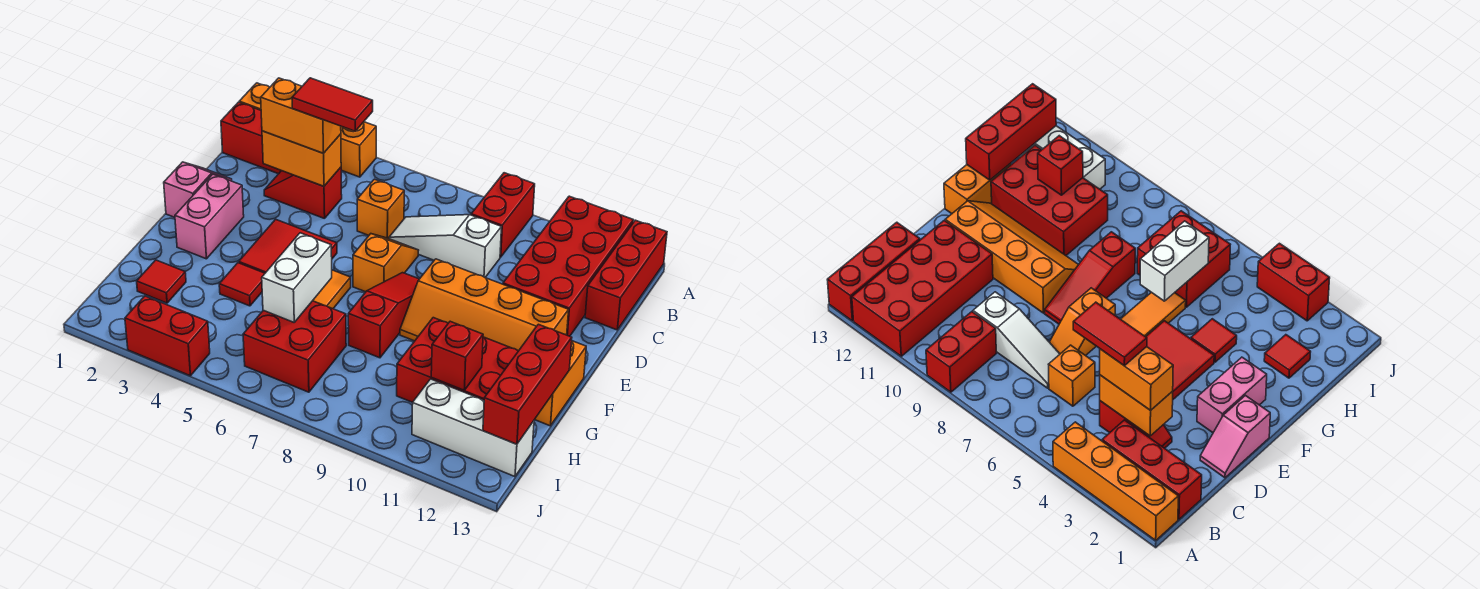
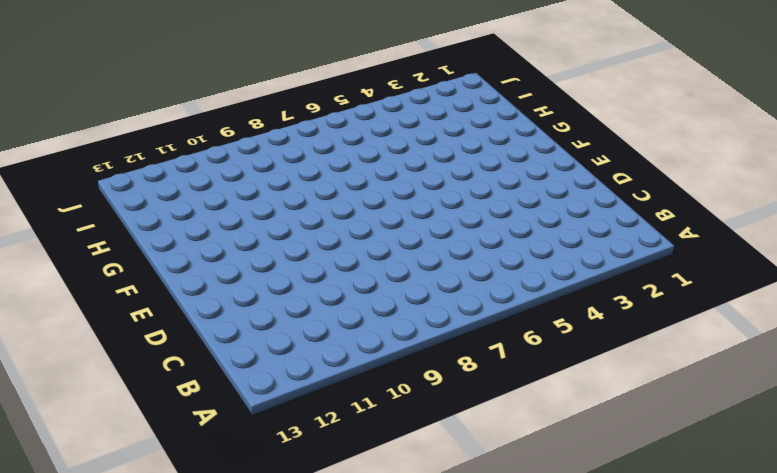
none -> orange brick A1:A4 level 1
none -> red brick A9:B9 level 1
none -> red brick A11:D12 level 1

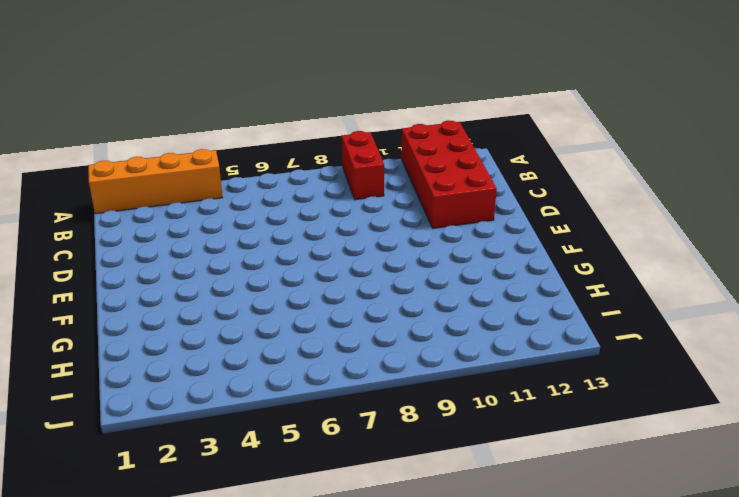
none -> red brick A13:C13 level 1
none -> red brick B1:B3 level 1
none -> red slope C3:C4 level 1 top 4

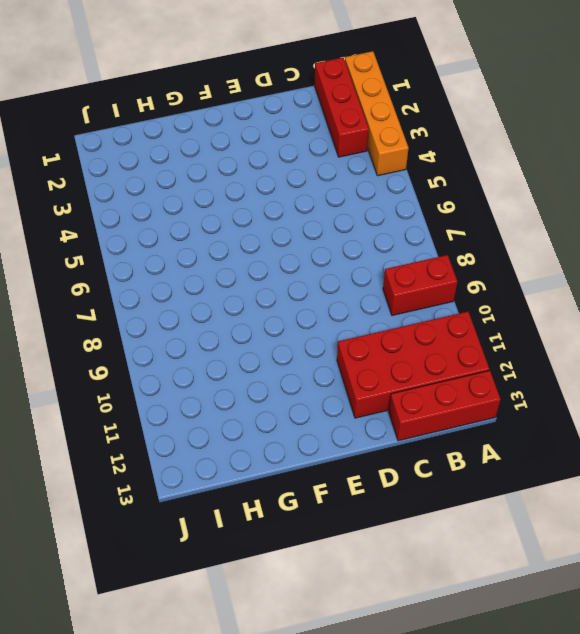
none -> red slope C3:C4 level 1 top 4
none -> orange brick C6 level 1
none -> white slope C7:C9 level 1 top 9

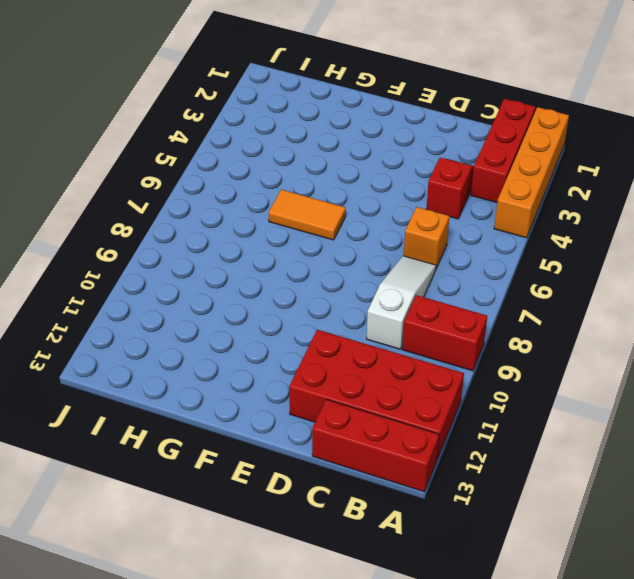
none -> pink slope D1:E1 level 1 top E
none -> orange slope D7:E7 level 1 top E
none -> pink brick E2:F2 level 1

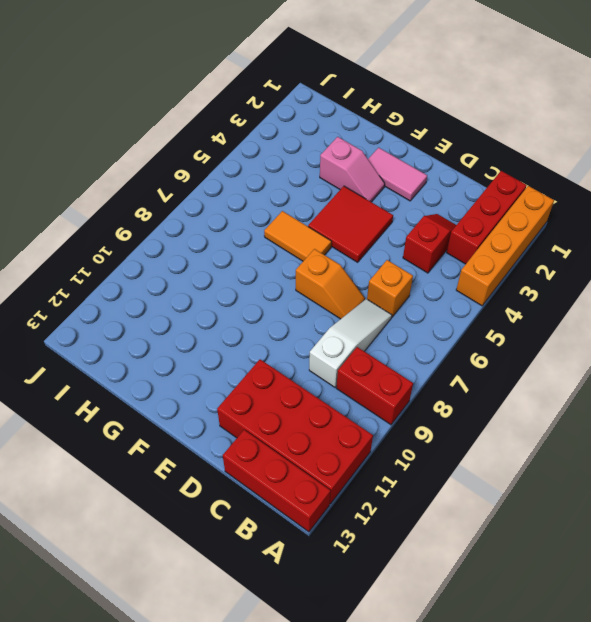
pink tile E2:F2 level 1 -> pink brick E2:F2 level 1
pink slope F3:G3 level 1 top G -> pink slope D1:E1 level 1 top E
none -> red slope E8:G8 level 1 top G
none -> orange slope E9:F12 level 1 top E
none -> orange brick F13:G13 level 1

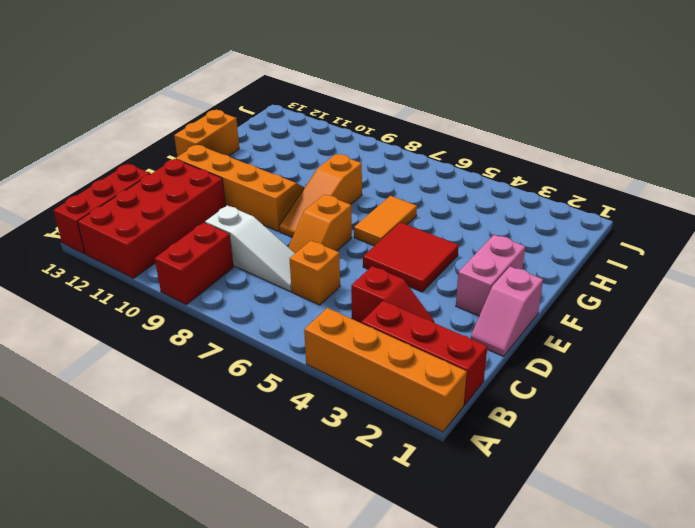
orange slope E8:G8 level 1 top G -> red slope E8:G8 level 1 top G
none -> red tile G4 level 1
none -> red brick G10:H12 level 1
none -> red tile H2 level 1

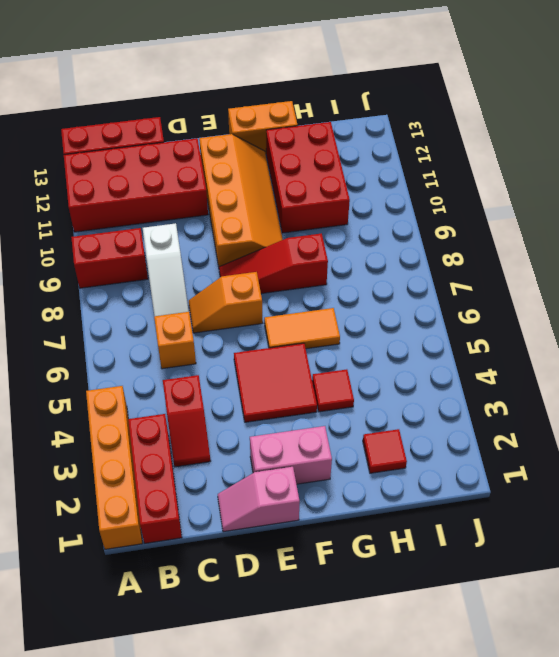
none -> red brick H6:I7 level 1
none -> white brick I11:I13 level 1
none -> red brick J3:J4 level 1

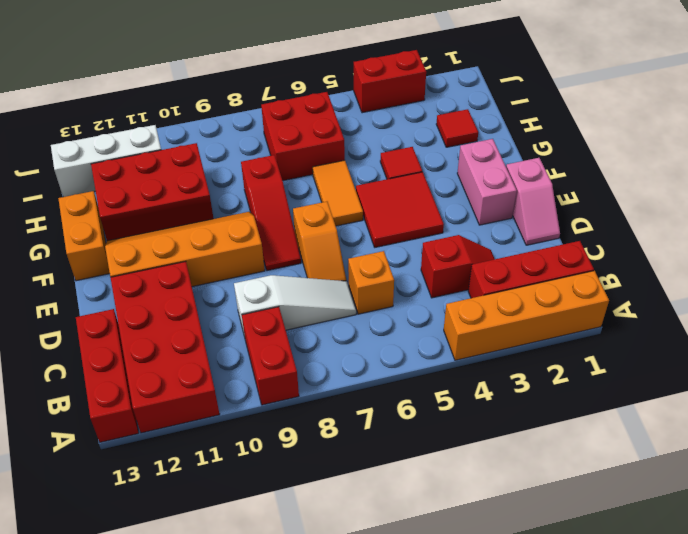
none -> orange brick C3:C4 level 2
none -> white brick G6:H6 level 2
none -> red brick G13:I13 level 2

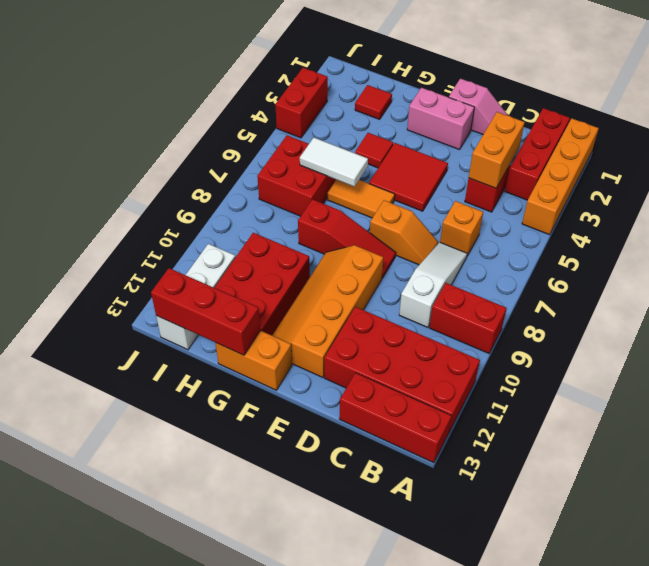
white tile G6:H6 level 2 -> white brick G6:H6 level 2
none -> red brick H11 level 2
none -> orange brick C3:C4 level 3
none -> red tile C4:C5 level 4

